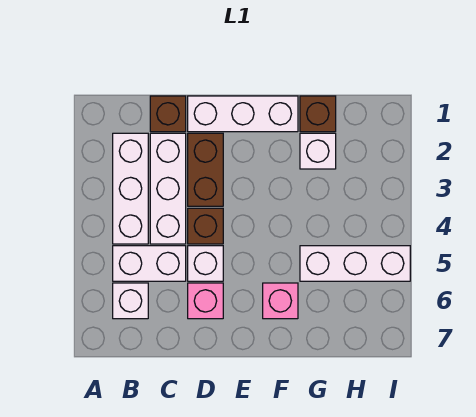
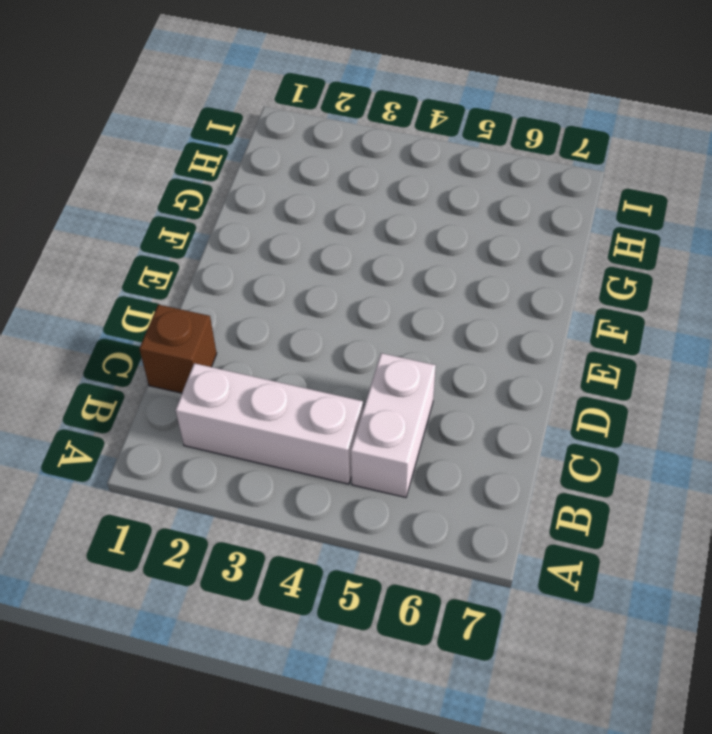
none -> white brick B6 level 1
none -> white brick C2:C4 level 1
none -> white brick D1:F1 level 1

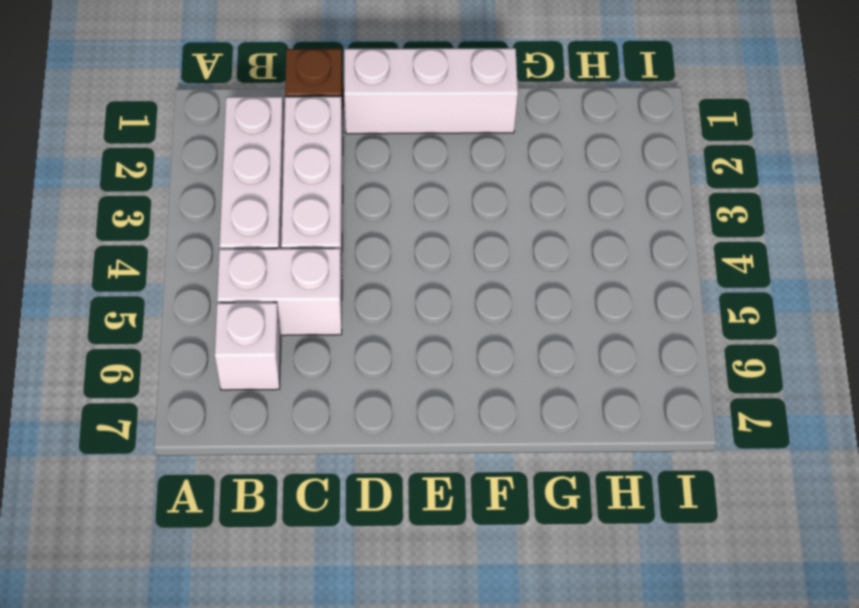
none -> brown brick D2:D3 level 1
none -> brown brick D4 level 1
none -> white brick D5 level 1

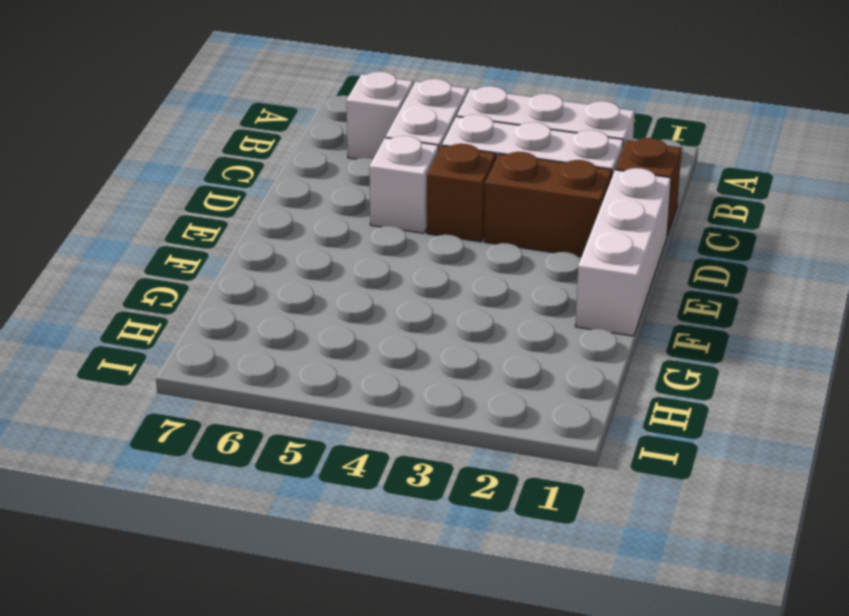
none -> pink brick D6 level 1
none -> pink brick F6 level 1
none -> brown brick G1 level 1

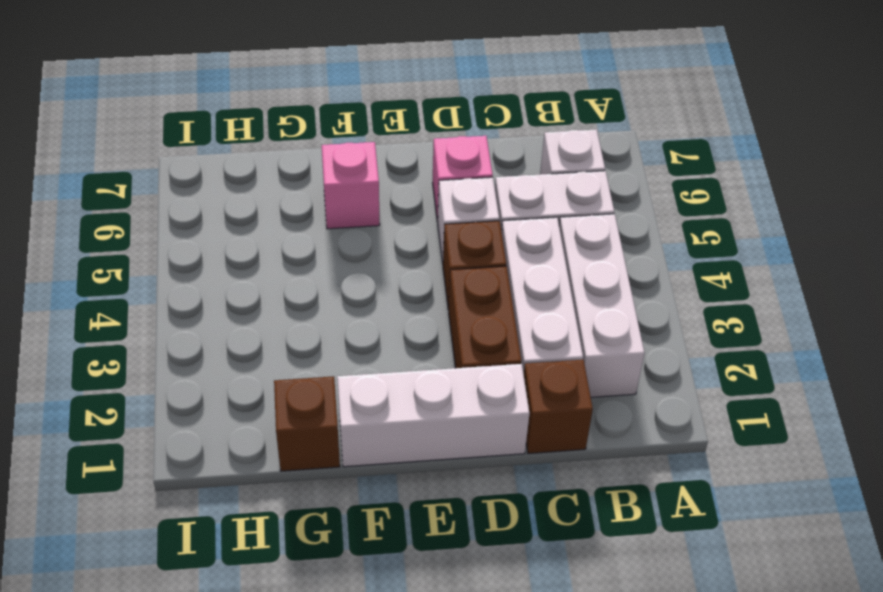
none -> white brick G2 level 1
none -> white brick G5:I5 level 1

